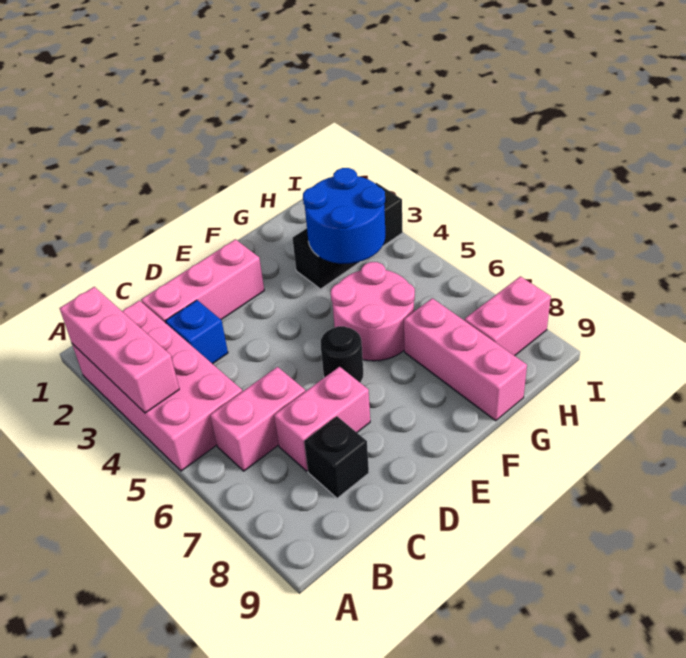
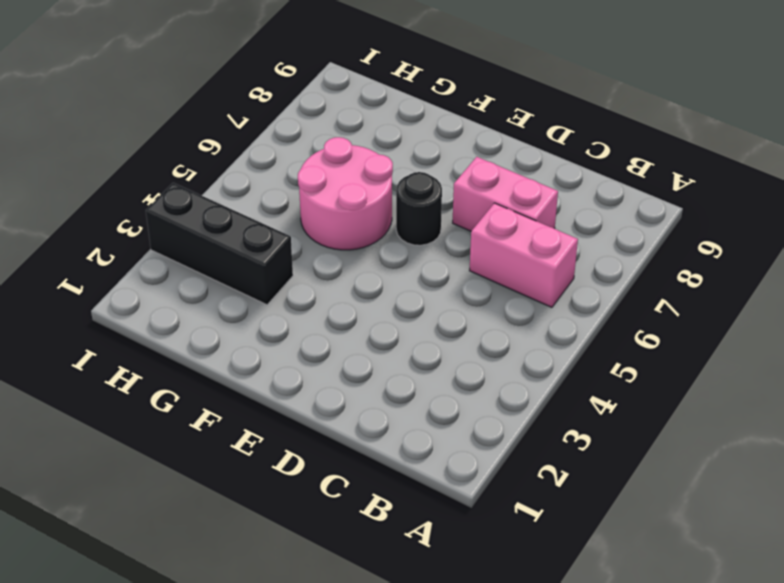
none -> pink brick A2:B5 level 1
none -> pink brick C2:E2 level 1
none -> blue brick C3 level 1

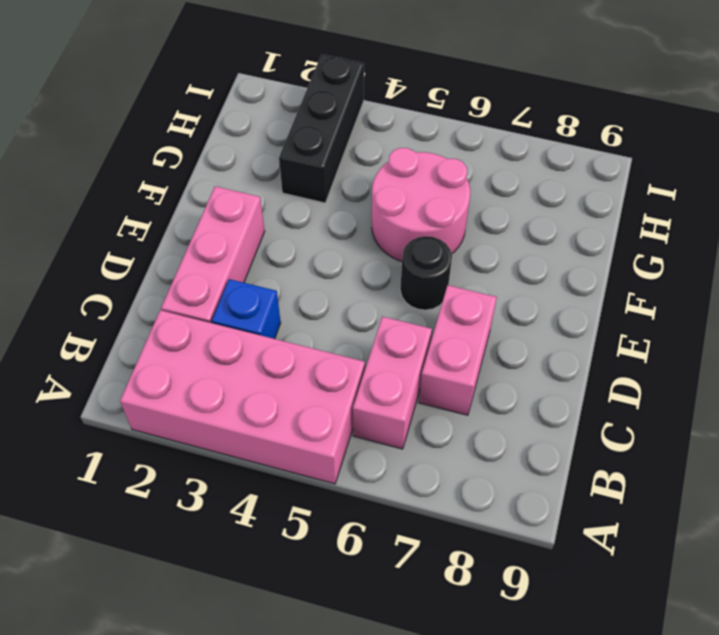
none -> black brick C8 level 1
none -> pink brick G7:G9 level 1
none -> pink brick H8:I8 level 1

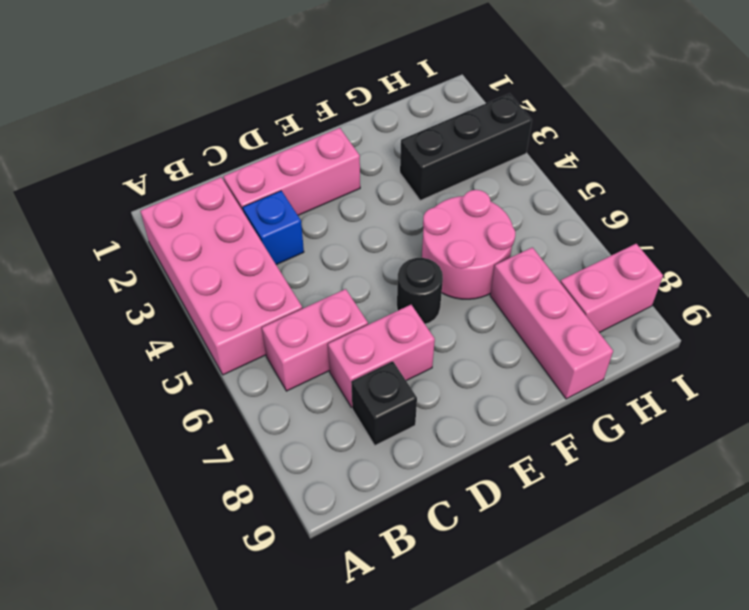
none -> pink brick A2:A4 level 2
none -> blue round brick G3:H4 level 2

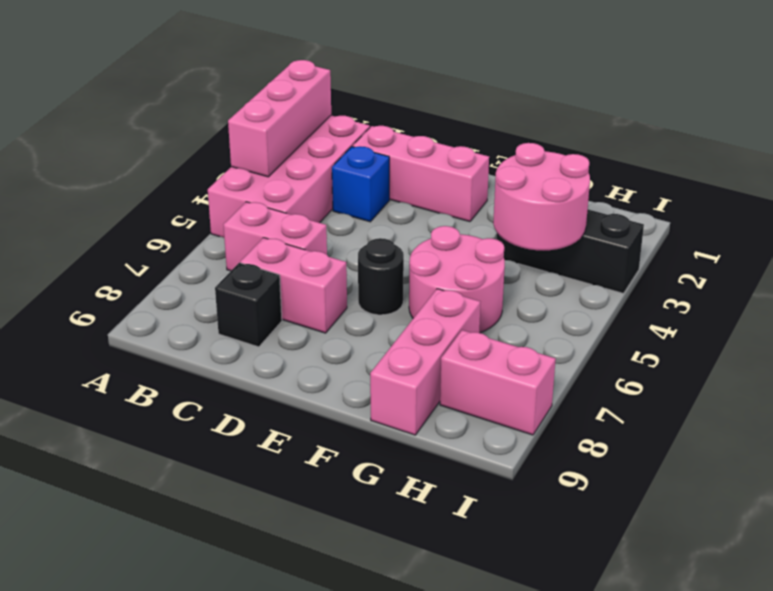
pink round brick G3:H4 level 2 -> blue round brick G3:H4 level 2

